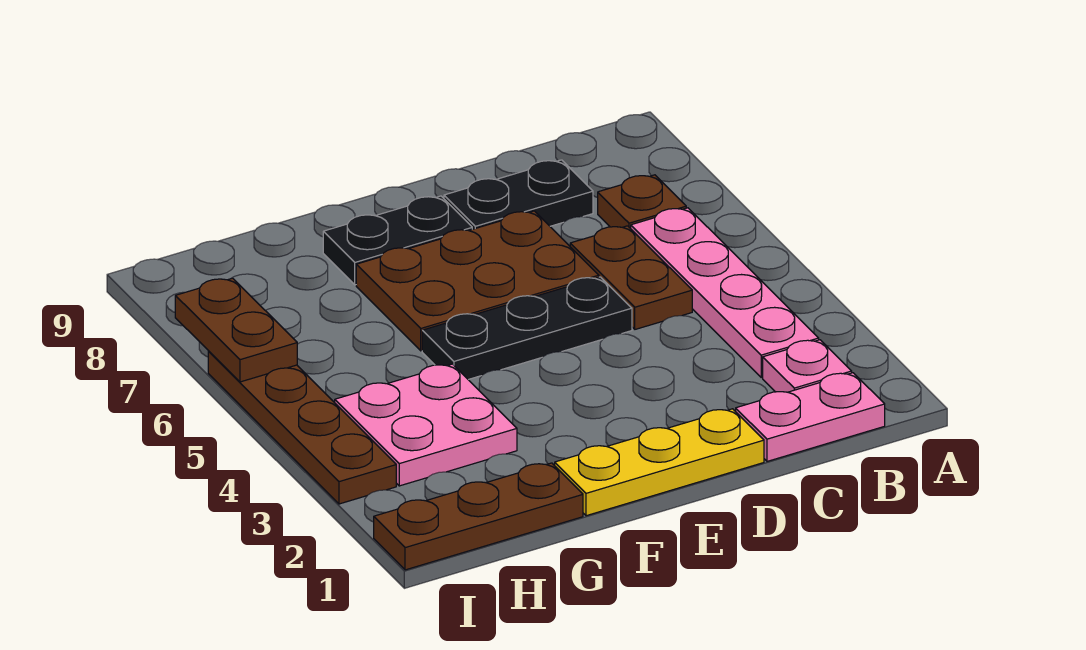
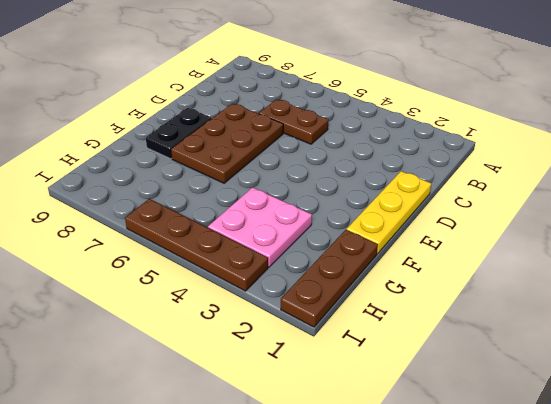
none -> pink plate B1:C1 level 1
none -> pink plate B2 level 1
none -> pink plate B3:B6 level 1

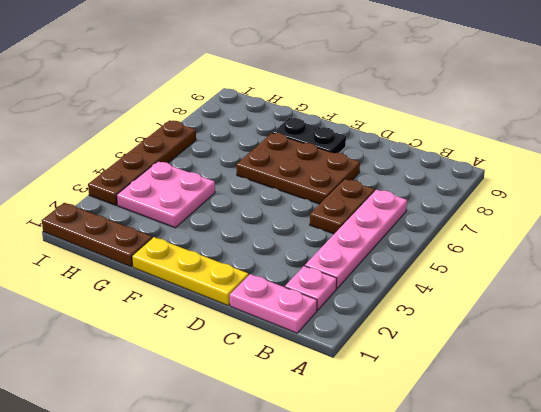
none -> brown plate B7 level 1
none -> black plate C8:D8 level 1
none -> black plate D5:F5 level 1

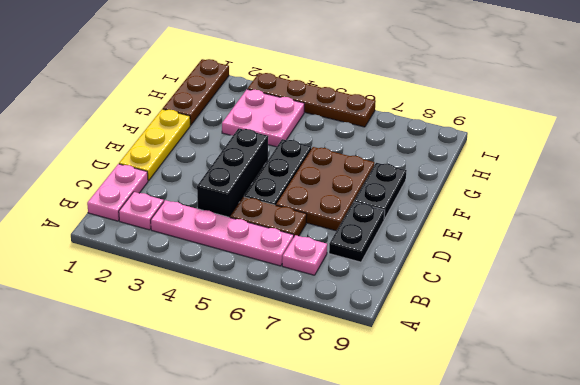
pink plate B7 level 1 -> brown plate B7 level 1
black brick C4:E4 level 1 -> none
none -> brown plate I6:I7 level 2

